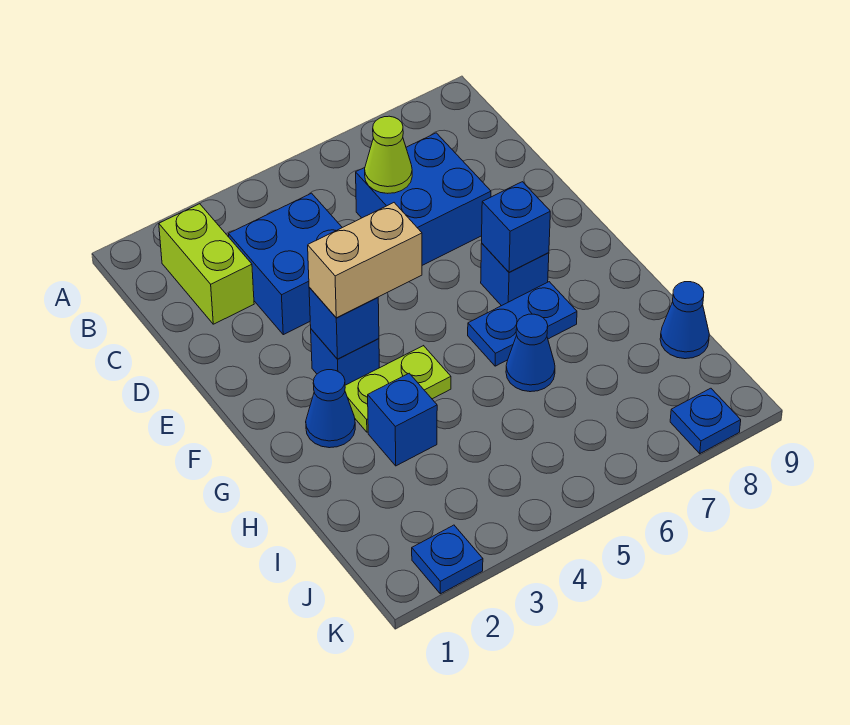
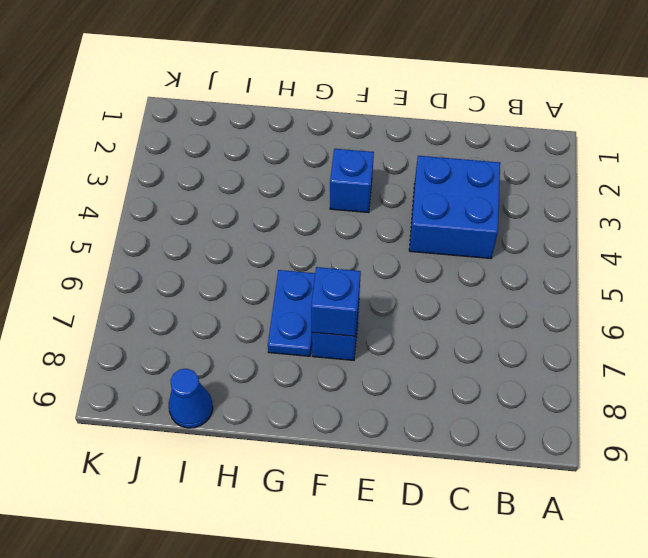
none -> lime brick B2:C2 level 1
none -> blue brick C6:D7 level 1
none -> blue cone G2 level 1

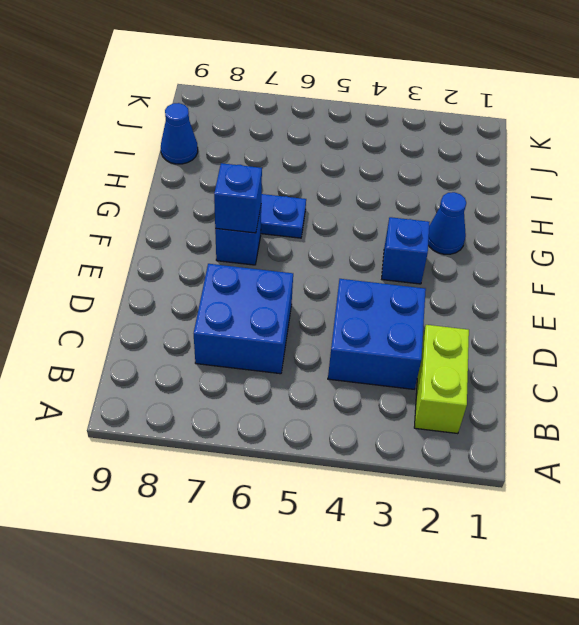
none -> lime plate G3:G4 level 1
none -> blue brick H3 level 1
none -> blue cone H6 level 1

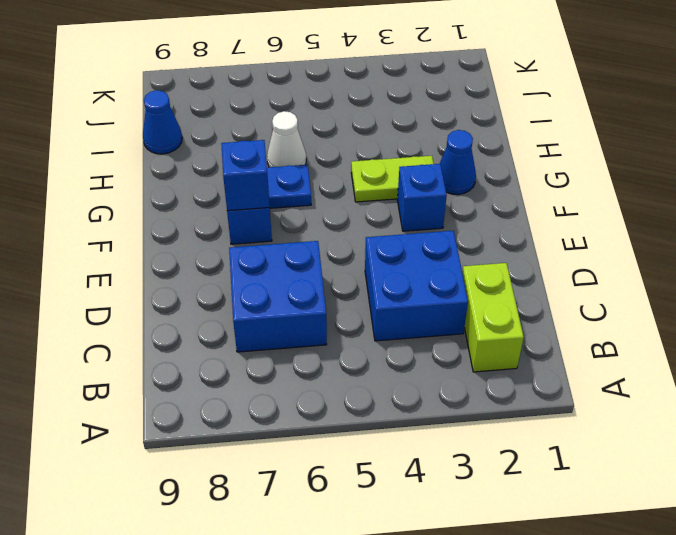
white cone H6 level 1 -> blue cone H6 level 1
none -> blue brick H3 level 1
none -> blue plate K2 level 1
none -> blue plate K8 level 1

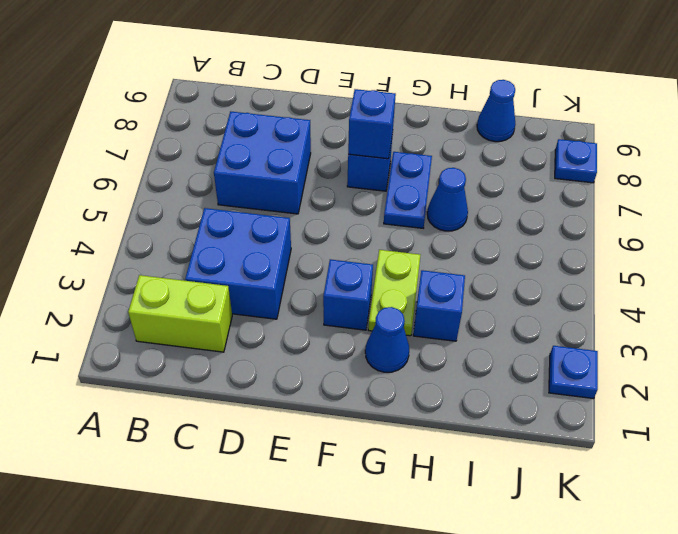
none -> lime cone C6 level 2
none -> blue brick F3 level 2
none -> tan brick F3:F4 level 3

